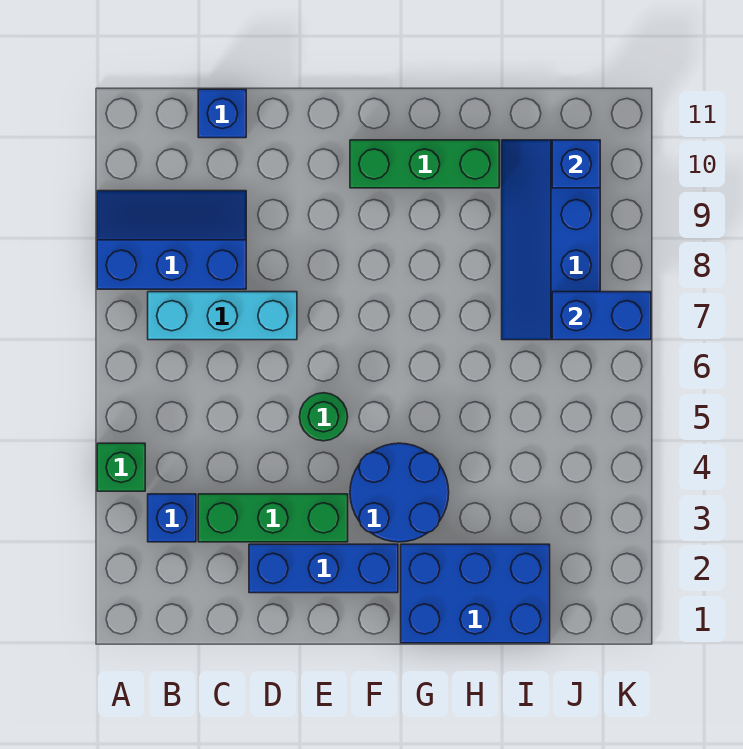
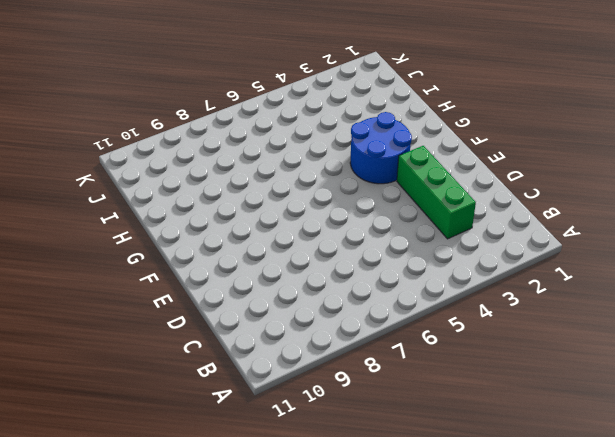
none -> green brick A4 level 1
none -> blue slope A8:C9 level 1 top 8
none -> blue brick B3 level 1

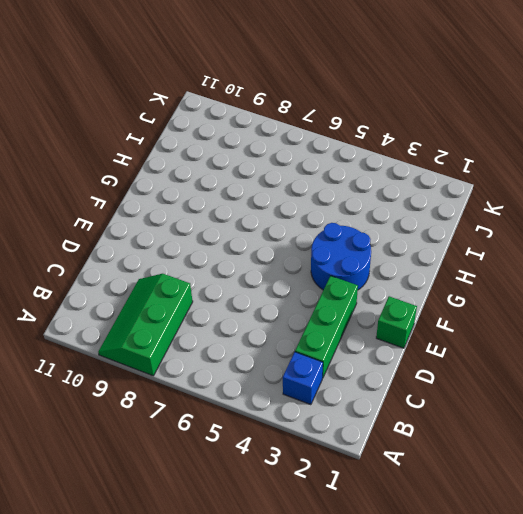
green slope A8:C9 level 1 top 8 -> blue slope A8:C9 level 1 top 8
green brick E1 level 1 -> green brick A4 level 1
none -> cyan brick B7:D7 level 1
none -> blue brick C11 level 1
none -> blue brick D2:F2 level 1

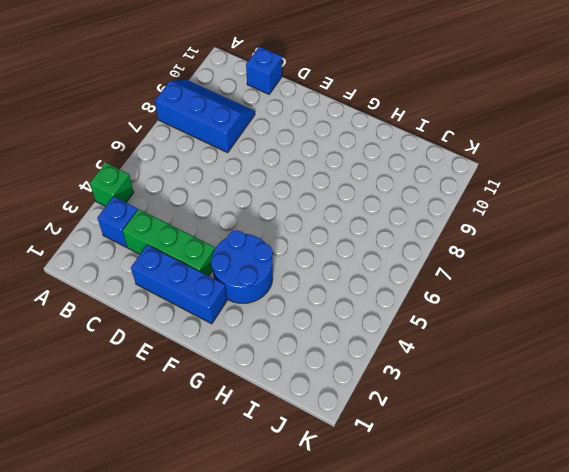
none -> cyan brick B7:D7 level 1
none -> green round brick E5 level 1
none -> green brick F10:H10 level 1

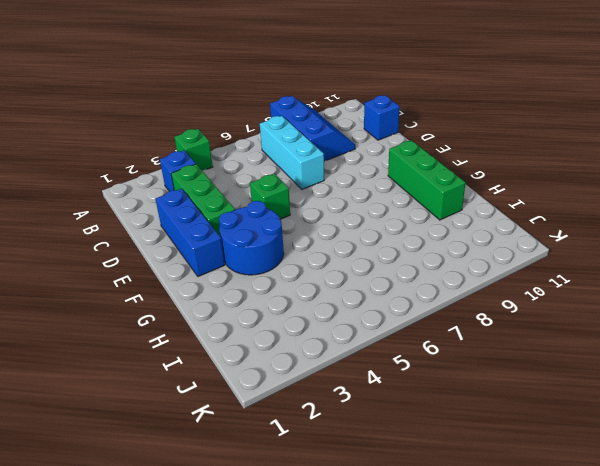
green brick E5 level 1 -> green round brick E5 level 1
none -> blue brick G1:I2 level 1
none -> blue slope I7:J10 level 1 top J
none -> blue brick J7:K7 level 2

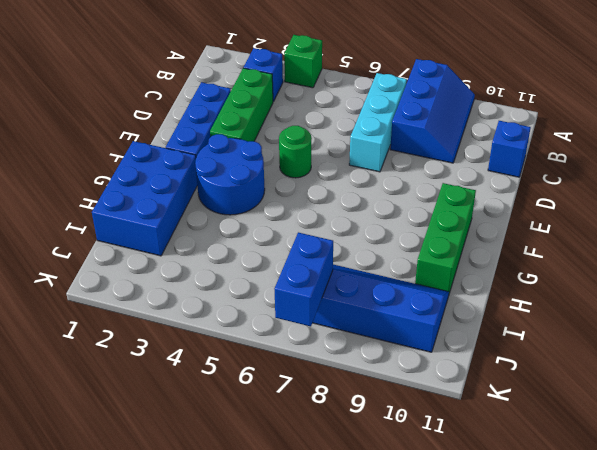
none -> blue brick J10 level 2

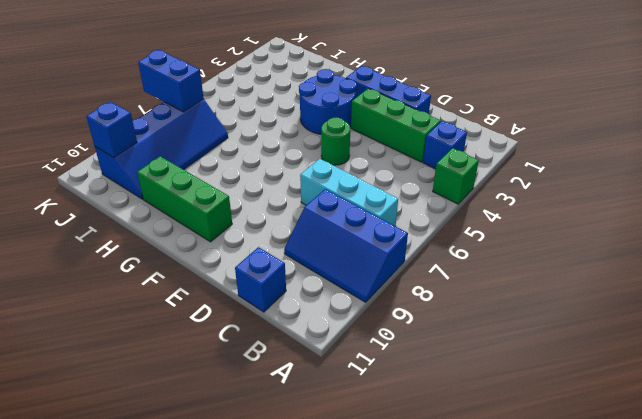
none -> blue brick G1:I2 level 1

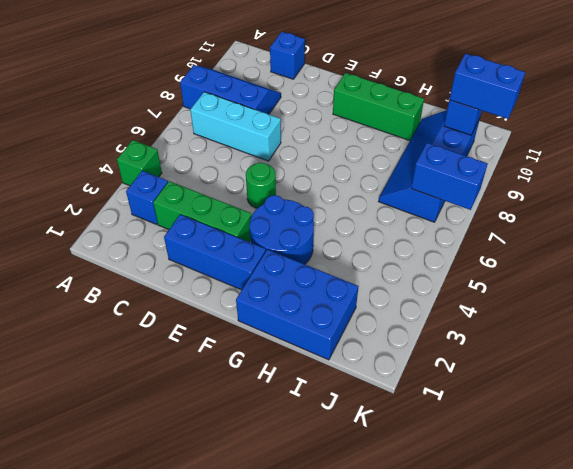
blue brick J10:K10 level 3 -> none

